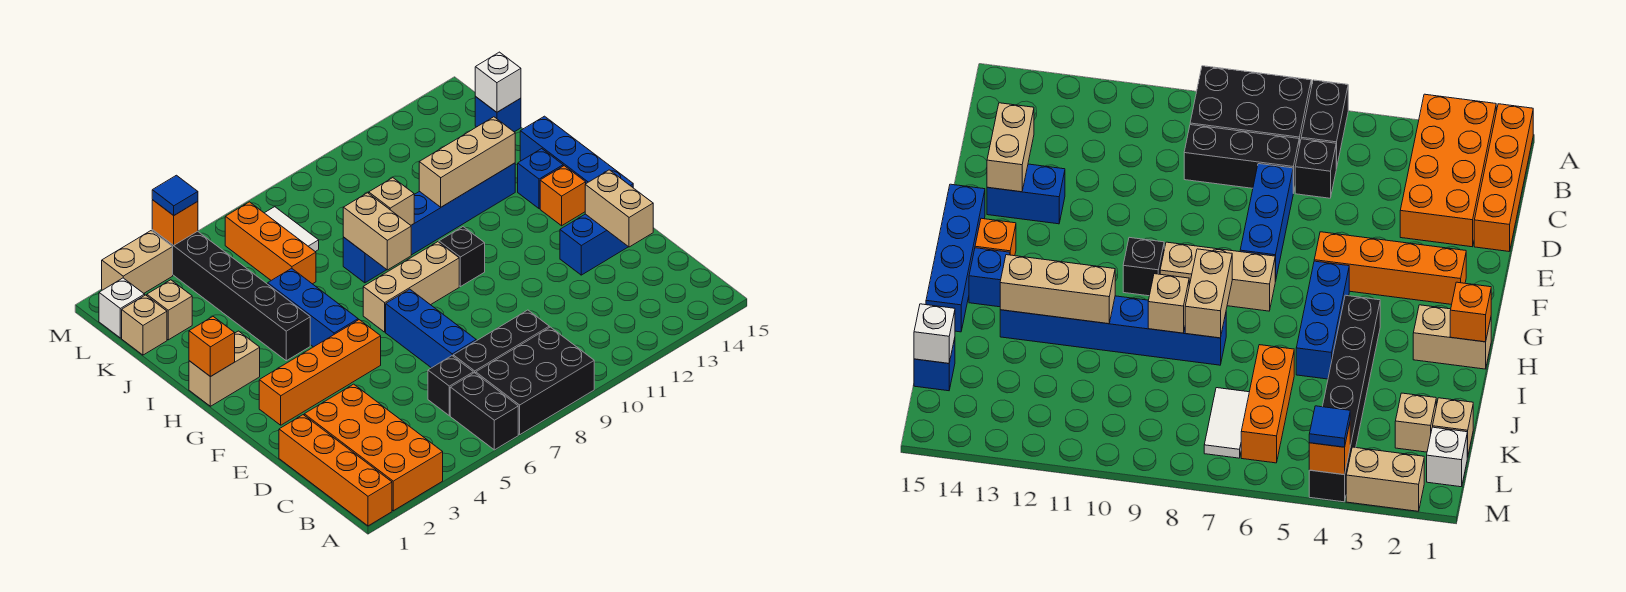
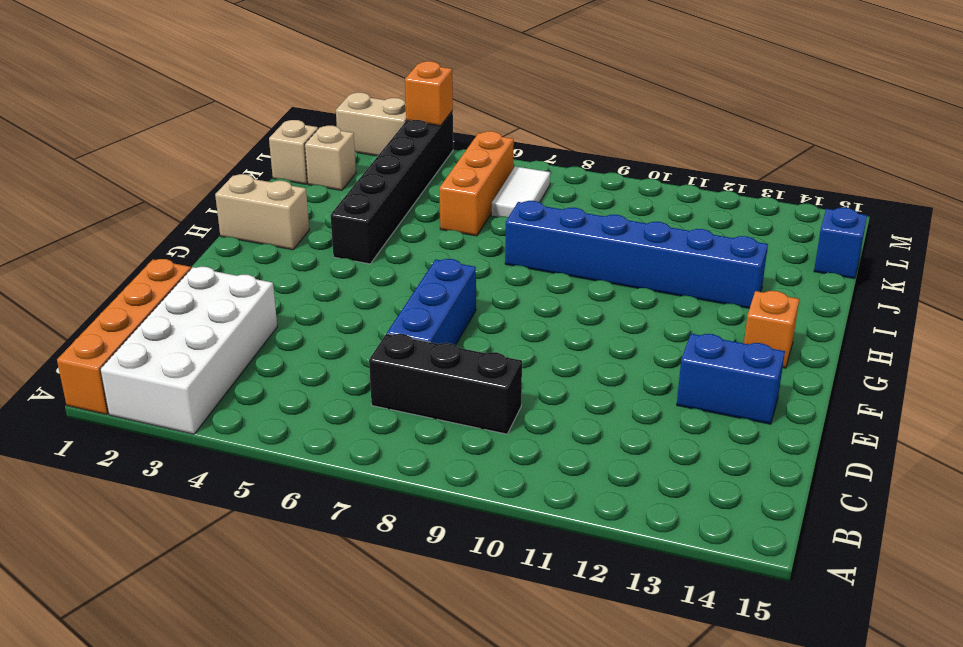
white brick A2:D3 level 1 -> orange brick A2:D3 level 1
none -> black brick A6:B6 level 1
none -> black brick A7:B9 level 1
none -> black brick C6 level 1
none -> orange brick F2:F5 level 1

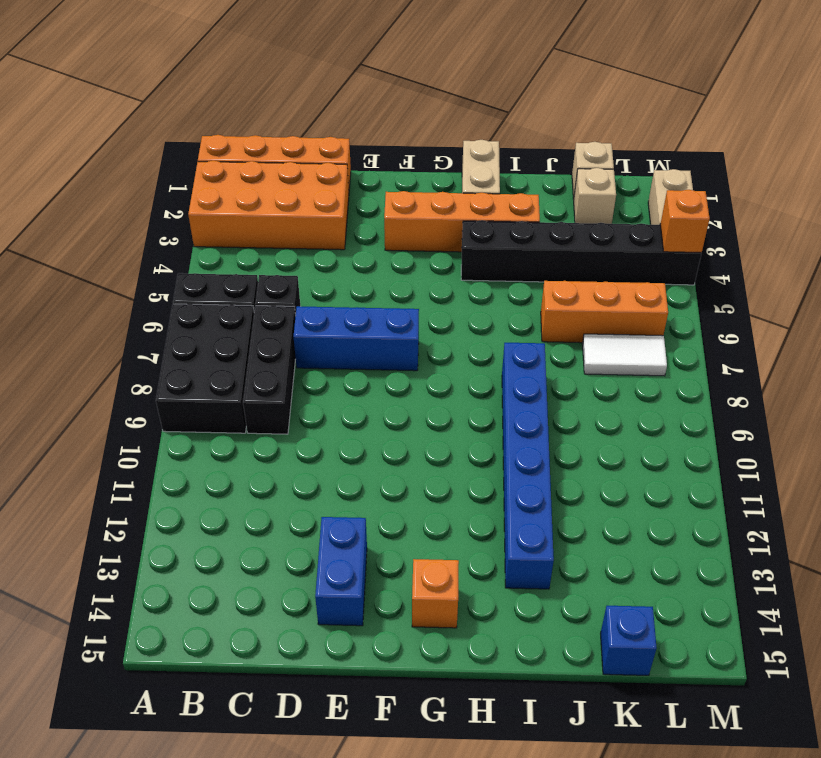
orange brick F3:I3 level 1 -> orange brick F2:F5 level 1
none -> blue brick F15:I15 level 1
none -> blue brick G5:I5 level 1
none -> tan brick G7:G9 level 1
none -> black brick G10 level 1

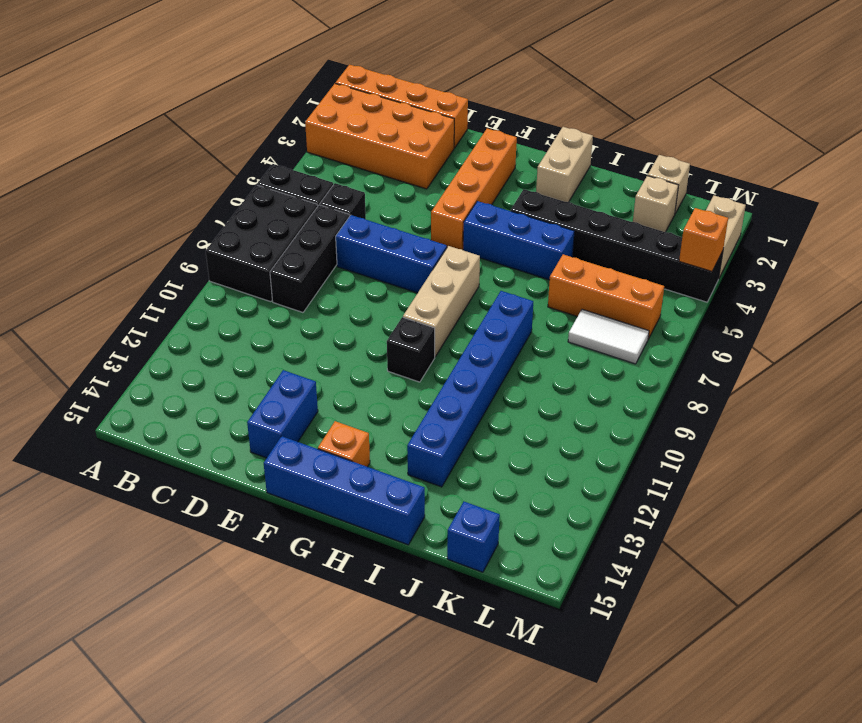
none -> blue brick H14 level 1
none -> white brick L1 level 1
none -> tan brick D14:E14 level 2
none -> orange brick H1 level 2

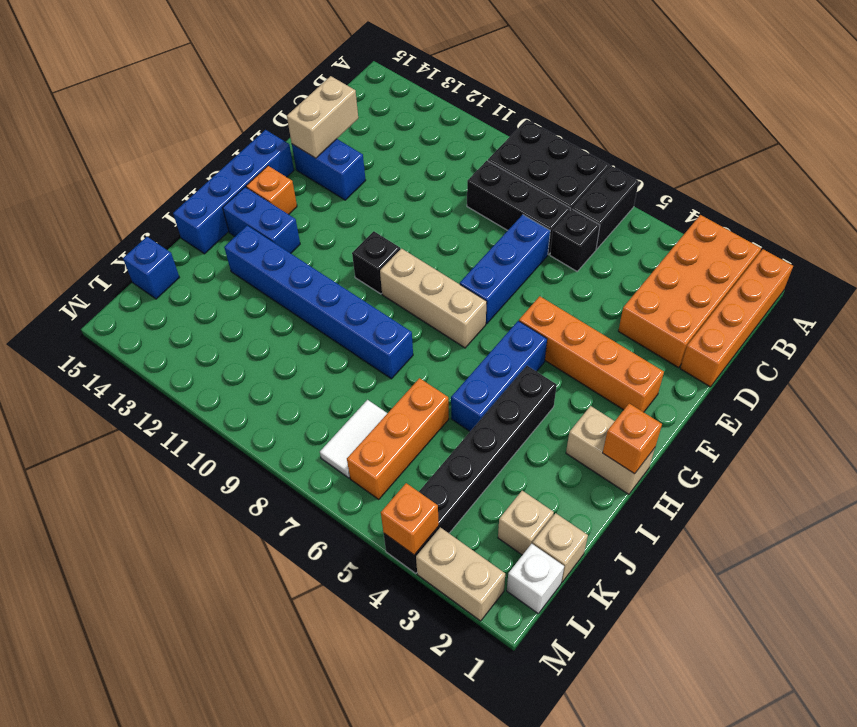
blue brick H13:H14 level 1 -> blue brick H14 level 1
none -> tan brick H8:I8 level 2
none -> tan brick I9 level 2
none -> tan brick I11:I13 level 2
none -> white brick K15 level 2

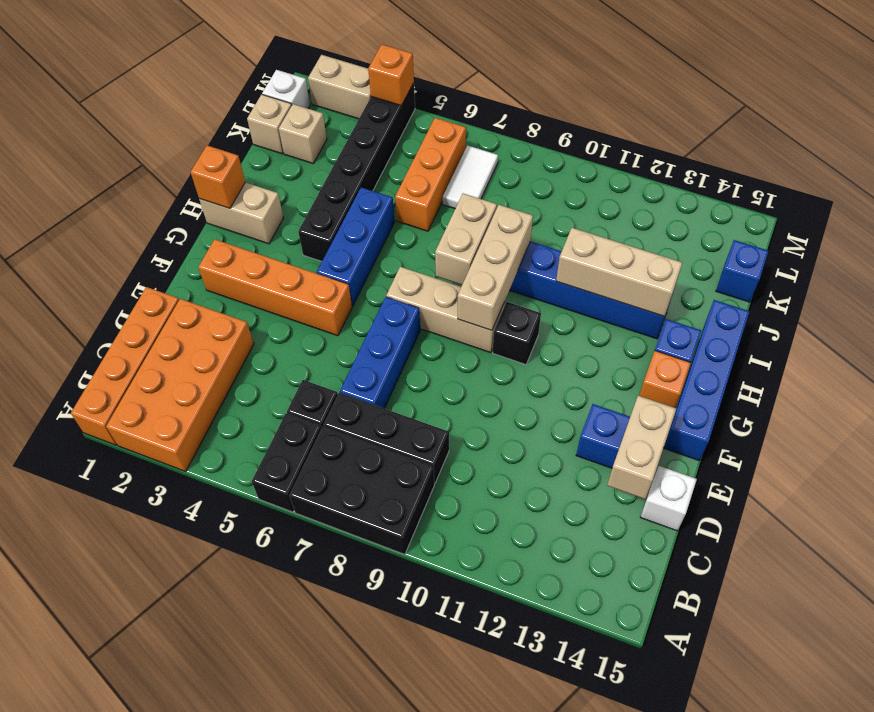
white brick D15 level 1 -> white brick K15 level 2
tan brick G9:I9 level 2 -> tan brick I9 level 2
none -> blue tile M4 level 3

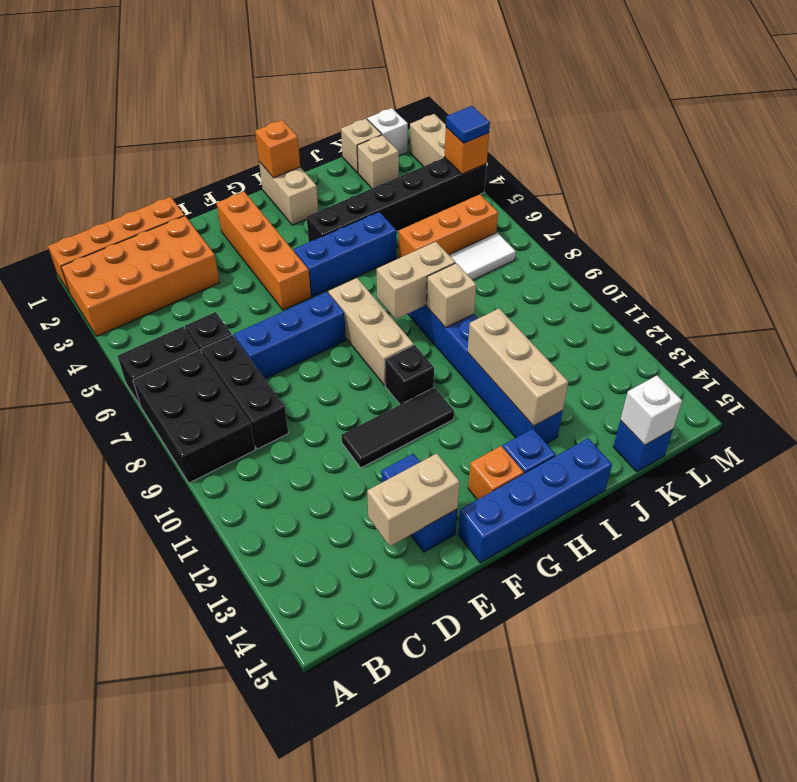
black tile E11:G11 level 1 -> none

